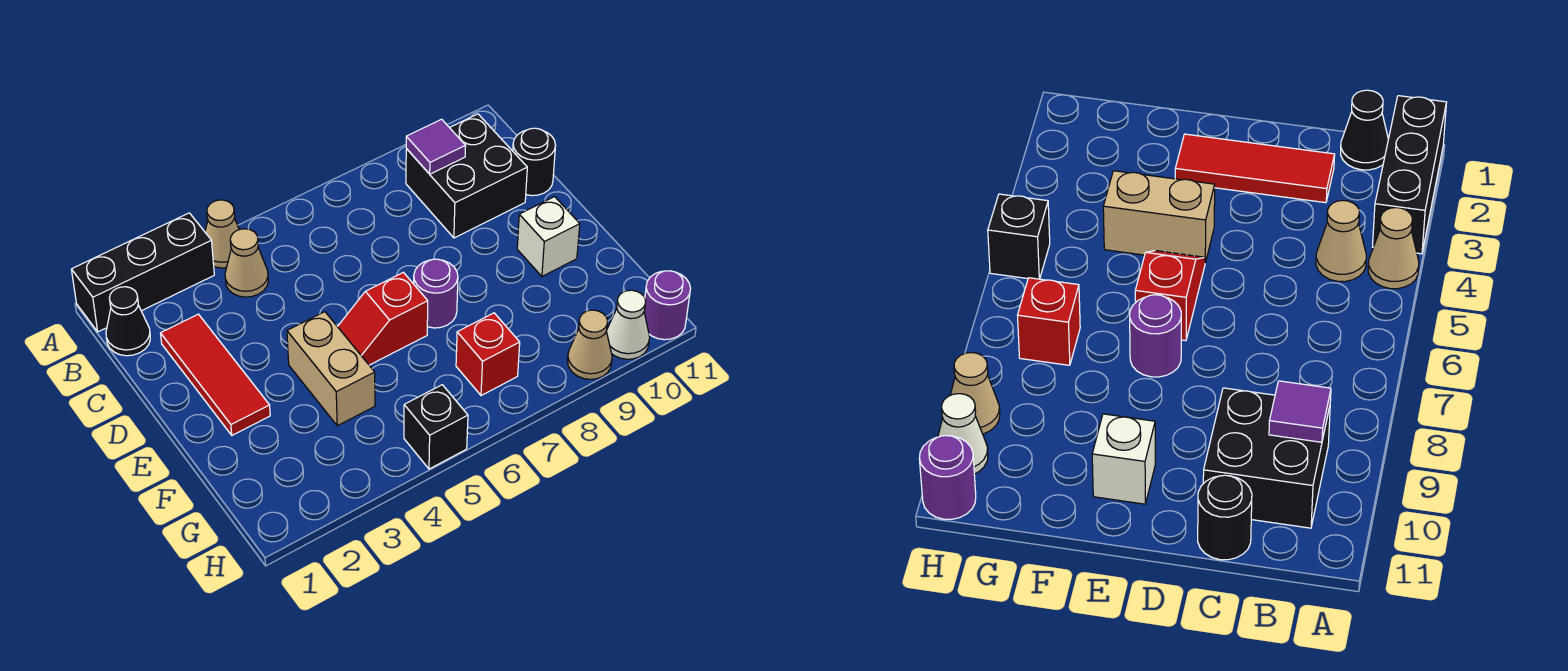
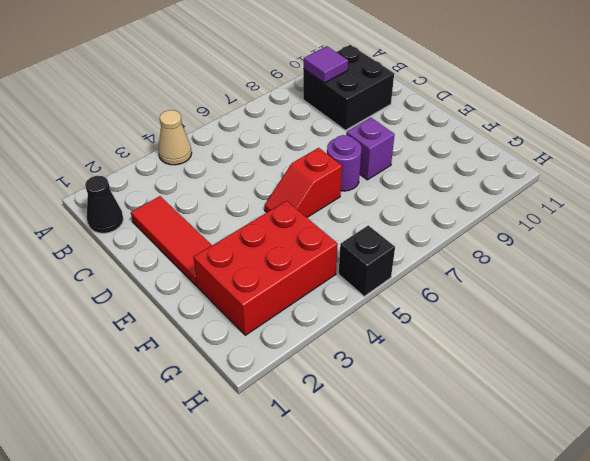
purple brick E8 level 1 -> none
red brick F2:G4 level 1 -> tan brick E4:F4 level 1
none -> black brick A1:A3 level 1
none -> tan cone B4 level 1
none -> black round brick C11 level 1

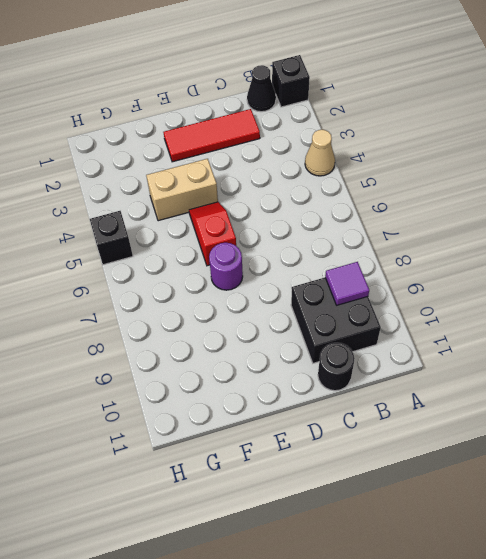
black brick A1 level 1 -> black brick A1:A3 level 1
none -> tan cone B4 level 1
none -> white brick E10 level 1
none -> red brick G7 level 1

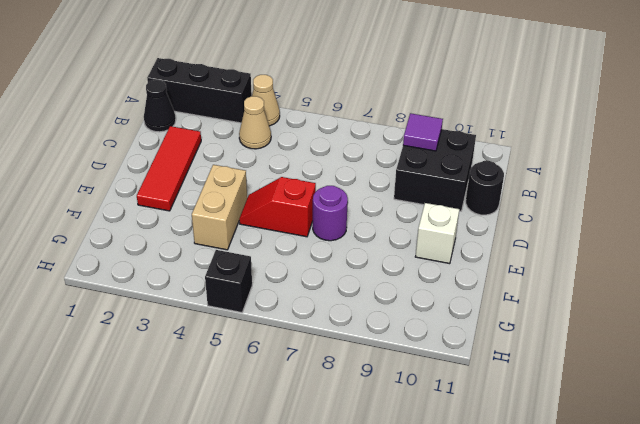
none -> red brick G7 level 1
none -> tan cone H9 level 1
none -> white cone H10 level 1

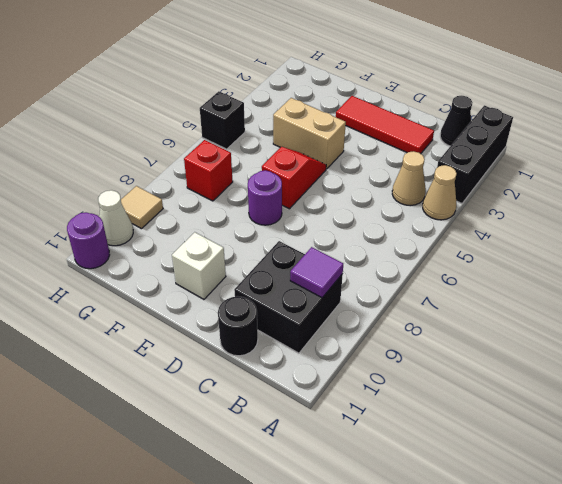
tan tile H9 level 1 -> tan cone H9 level 1

